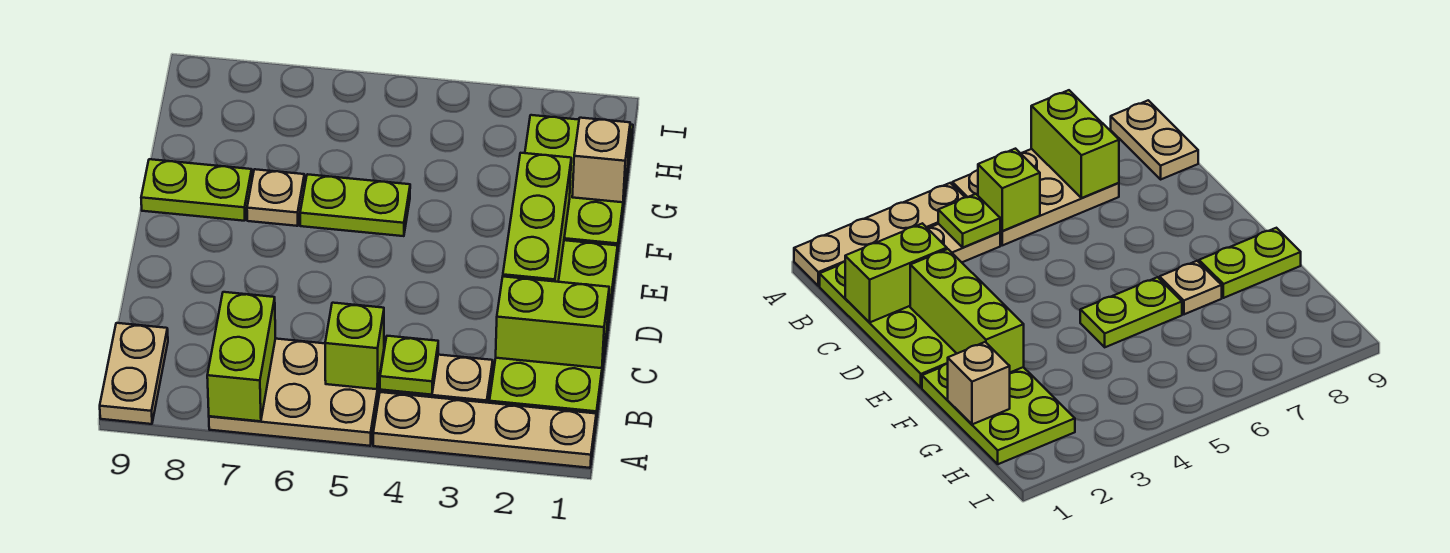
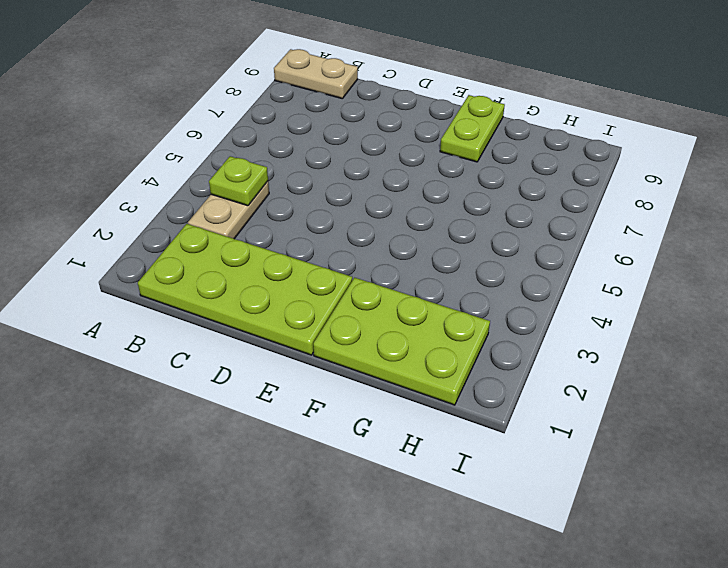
none -> tan plate A1:A4 level 1
none -> tan plate A5:B7 level 1
none -> lime plate F5:F6 level 1

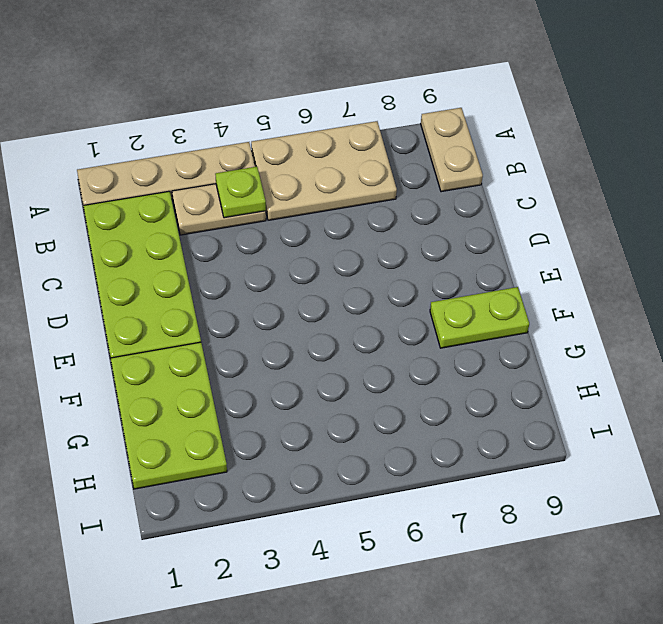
none -> lime plate F5:F6 level 1
none -> tan plate F7 level 1
none -> lime brick A7:B7 level 2

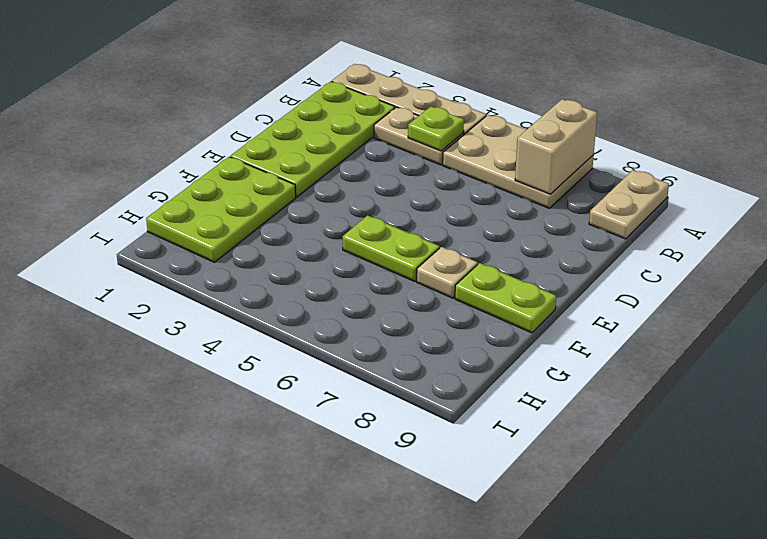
tan brick A7:B7 level 2 -> lime brick A7:B7 level 2
none -> lime brick B5 level 2
none -> lime brick C1:C2 level 2
none -> lime brick D2:F2 level 2

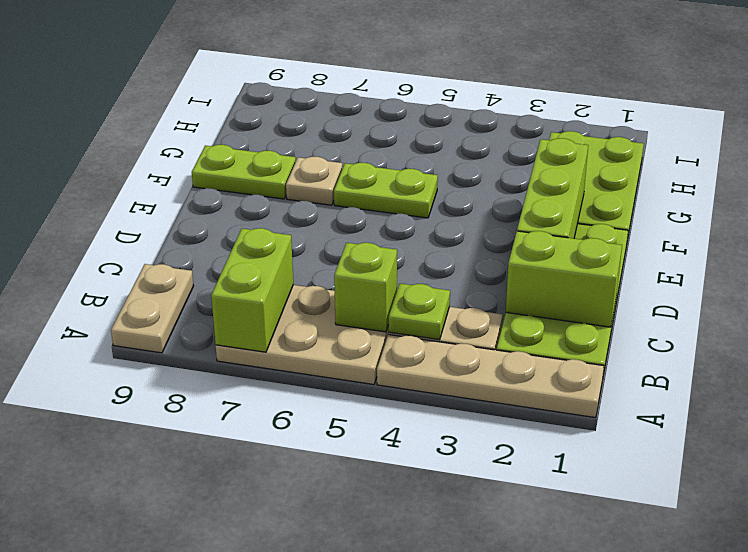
none -> tan brick G1 level 2

